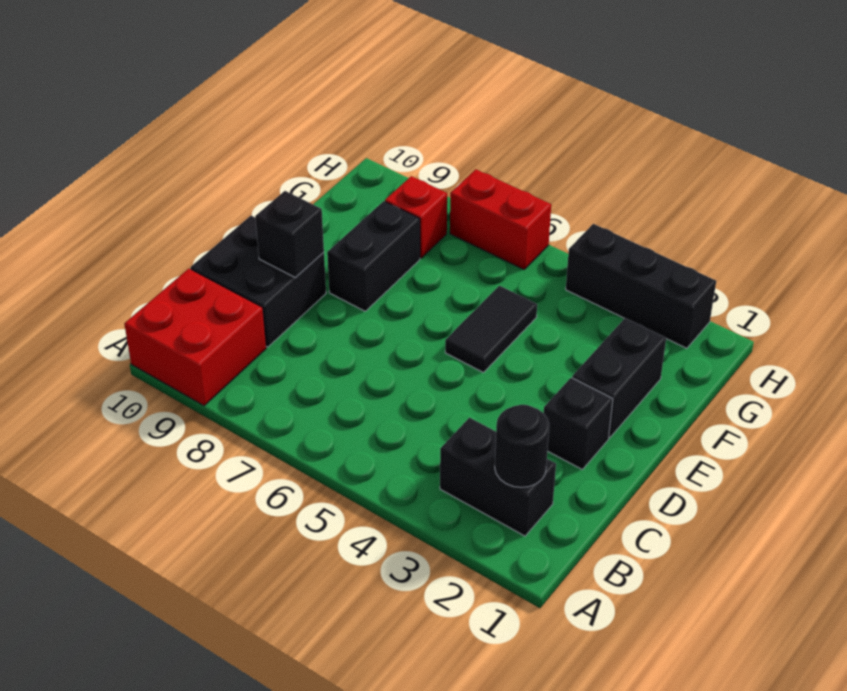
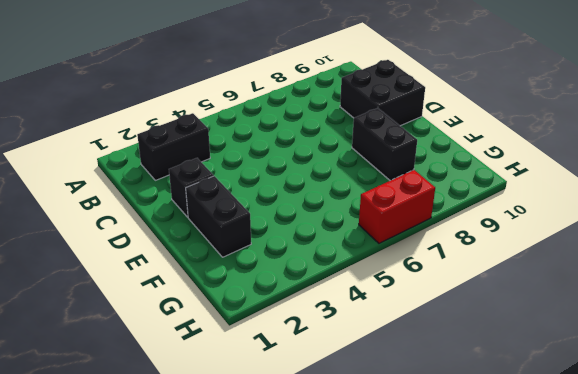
none -> red brick A9:B10 level 1
none -> black tile E5:F5 level 1
none -> red brick G8 level 1

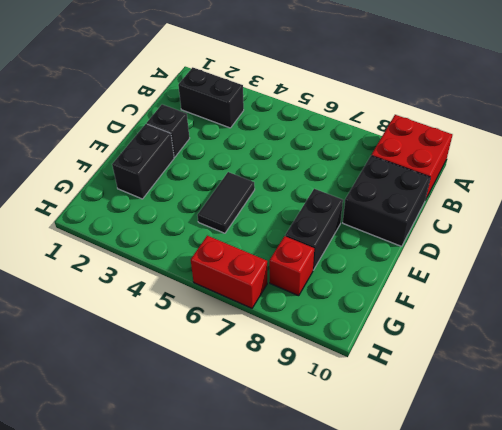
none -> black brick H2:H4 level 1
none -> black round brick B2 level 2
none -> black brick D9 level 2

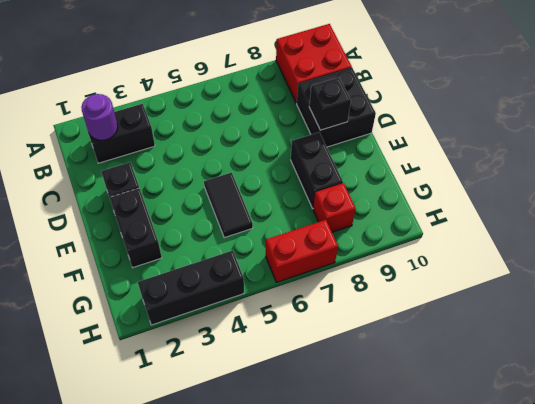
purple round brick B2 level 2 -> black round brick B2 level 2

